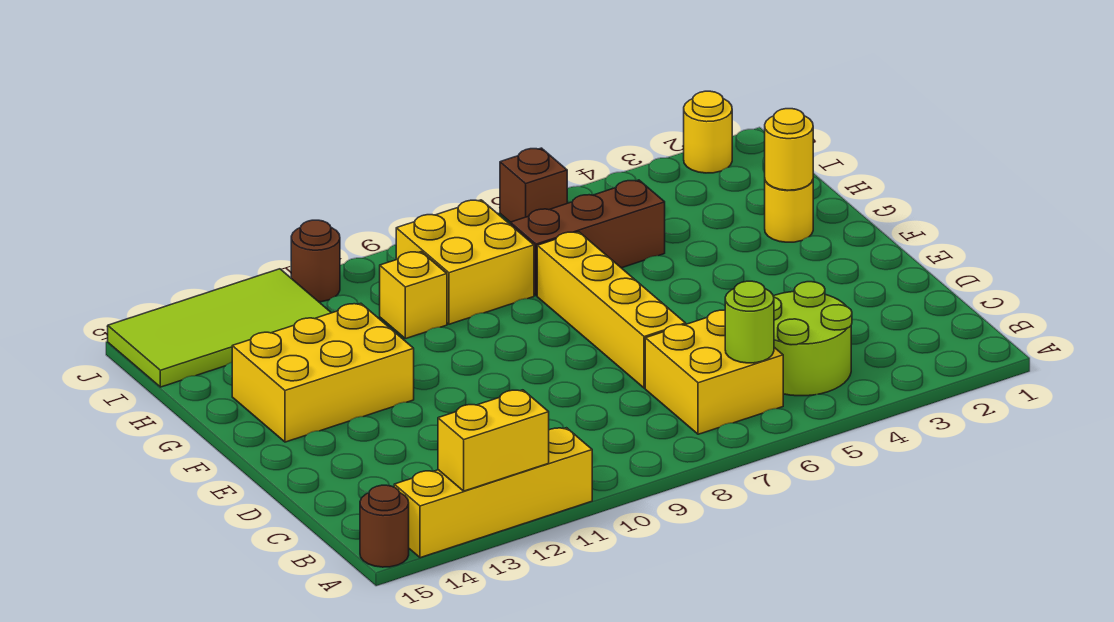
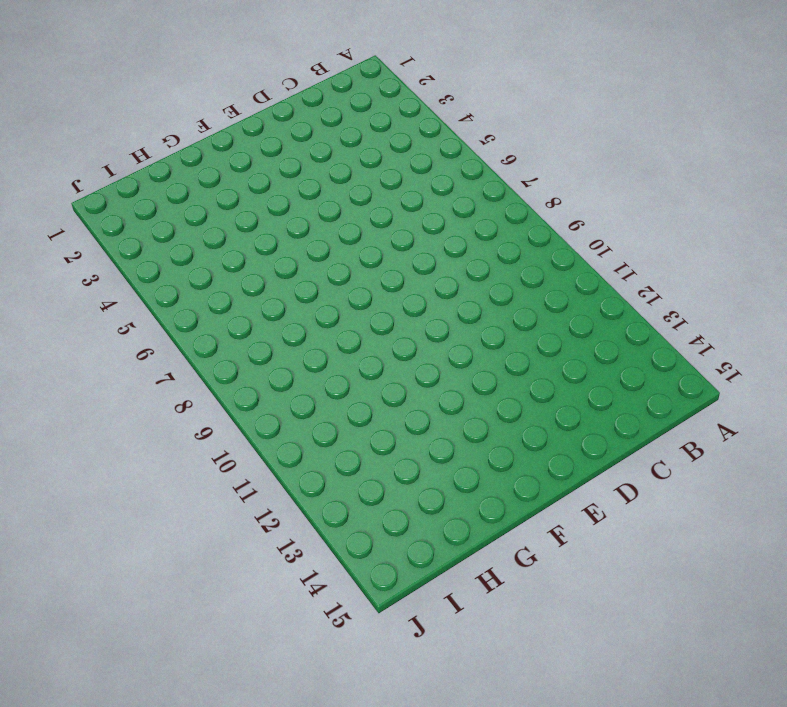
none -> yellow brick A11:A14 level 1
none -> brown round brick A15 level 1
none -> lime round brick B4:C5 level 1

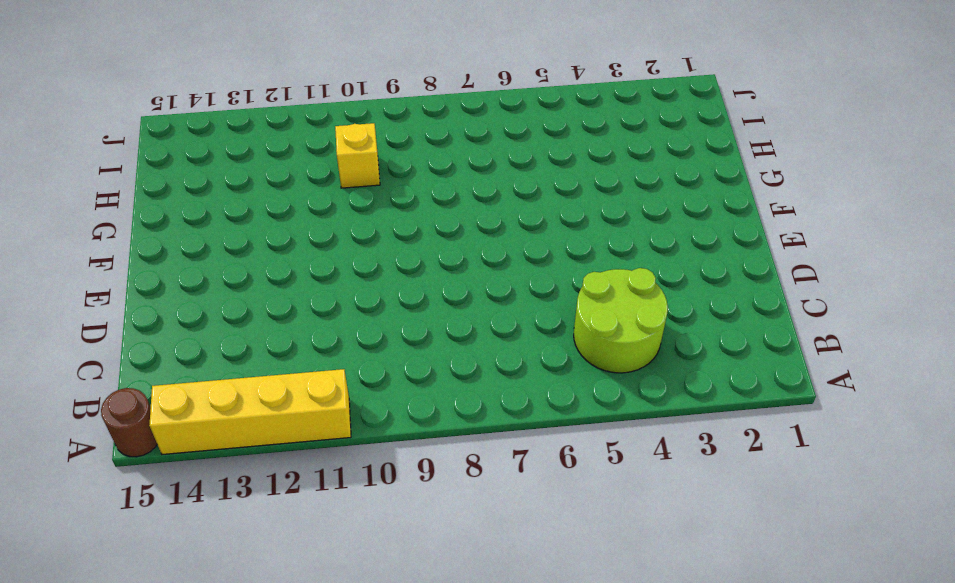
none -> yellow brick B6:C7 level 1
none -> yellow brick D7:G7 level 1
none -> yellow brick F12:G14 level 1

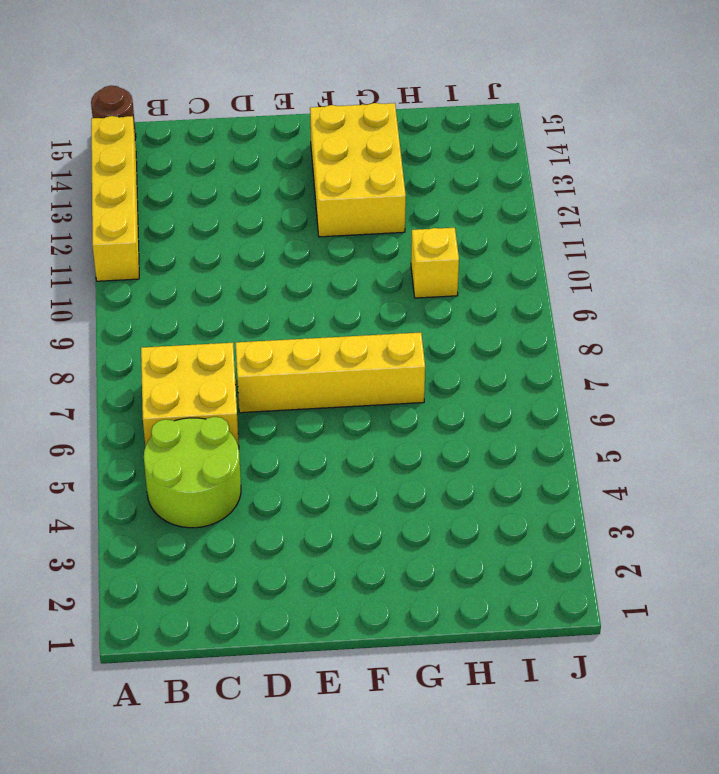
none -> yellow round brick G2 level 1
none -> brown brick H5:H7 level 1
none -> yellow brick H8:I9 level 1

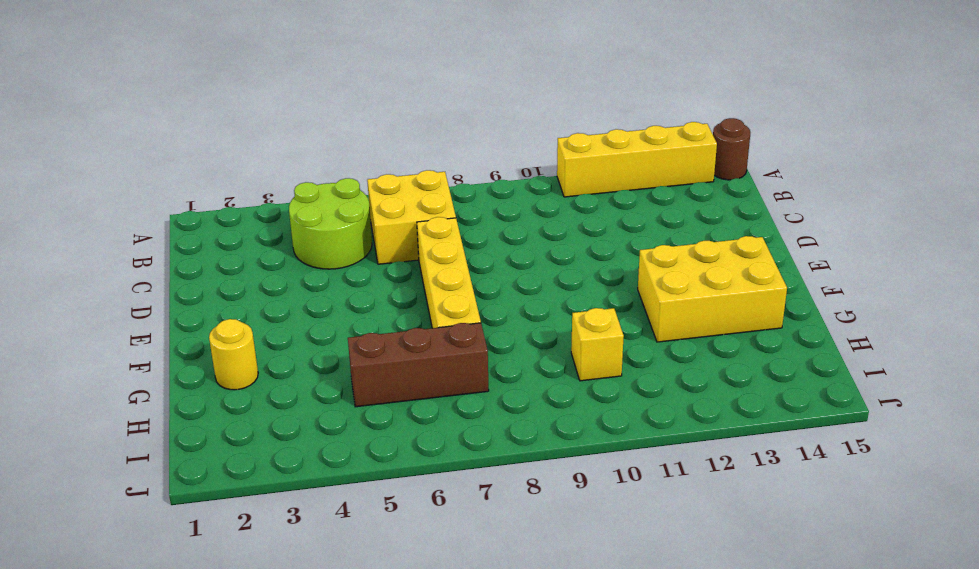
none -> yellow brick H8:I9 level 1
none -> lime tile I12:J15 level 1
none -> yellow round brick J2 level 1

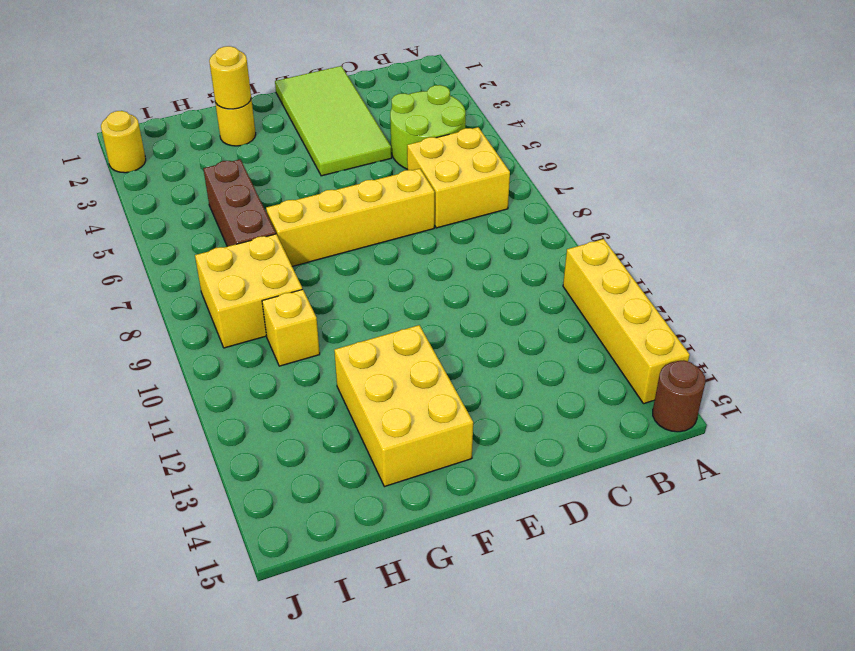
lime tile D1:E4 level 1 -> lime tile I12:J15 level 1
none -> brown brick J6 level 1
none -> brown round brick J11 level 1
none -> yellow brick A12:A13 level 2

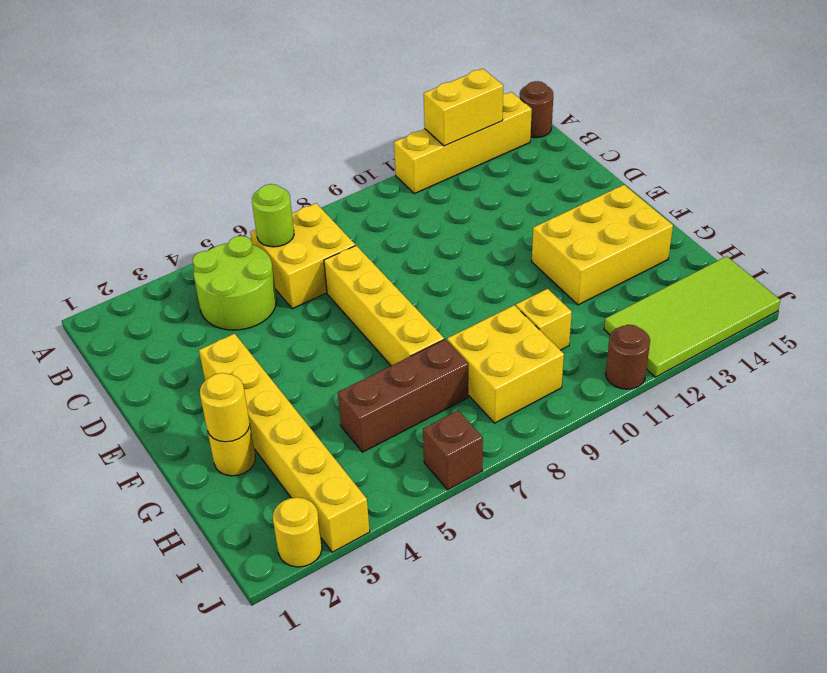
yellow brick E3:J3 level 1 -> none

